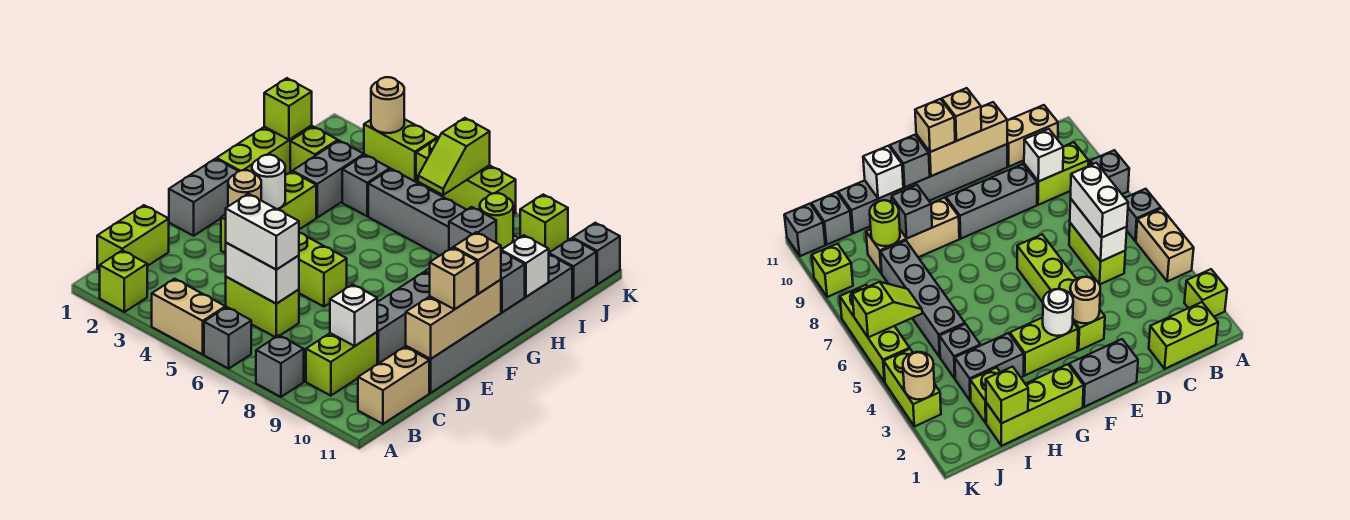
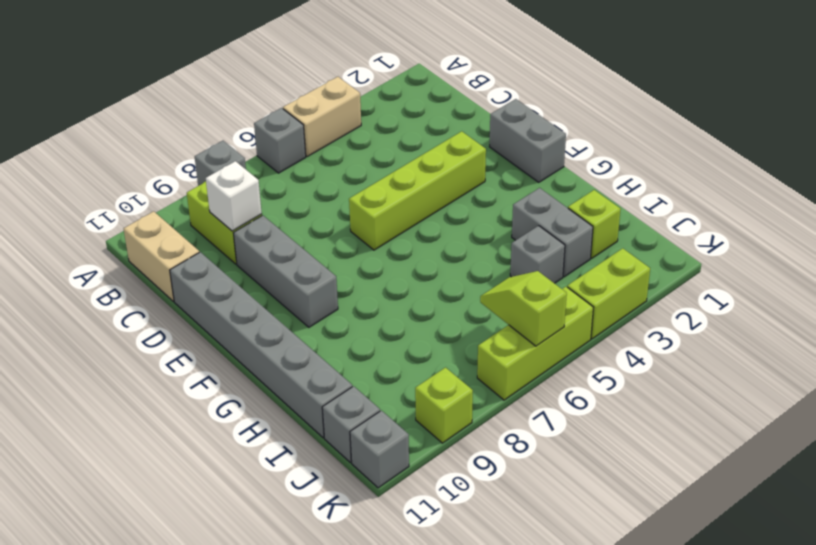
none -> lime brick A2 level 1
none -> lime brick B1:C1 level 1
none -> lime brick C5:C6 level 1
none -> lime brick F3:G3 level 1

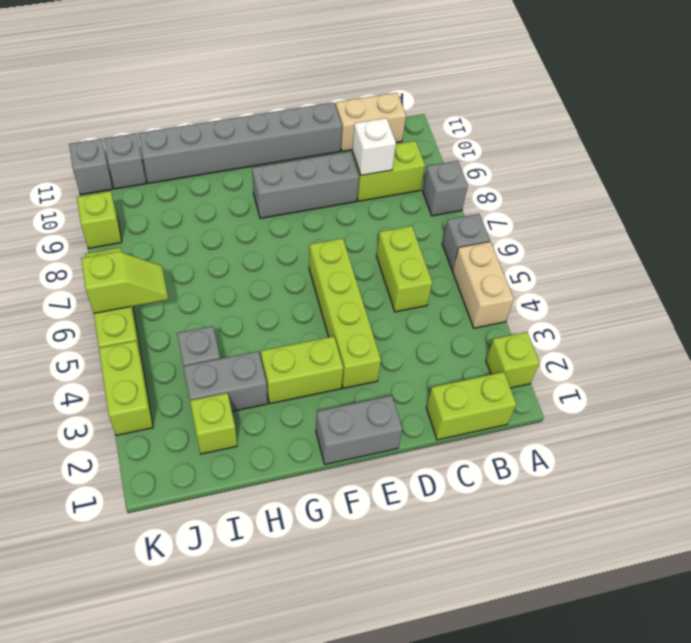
none -> lime brick G1:I1 level 1
none -> tan brick G9:I9 level 1
none -> grey brick I5:I8 level 1
none -> white brick C5:C6 level 2

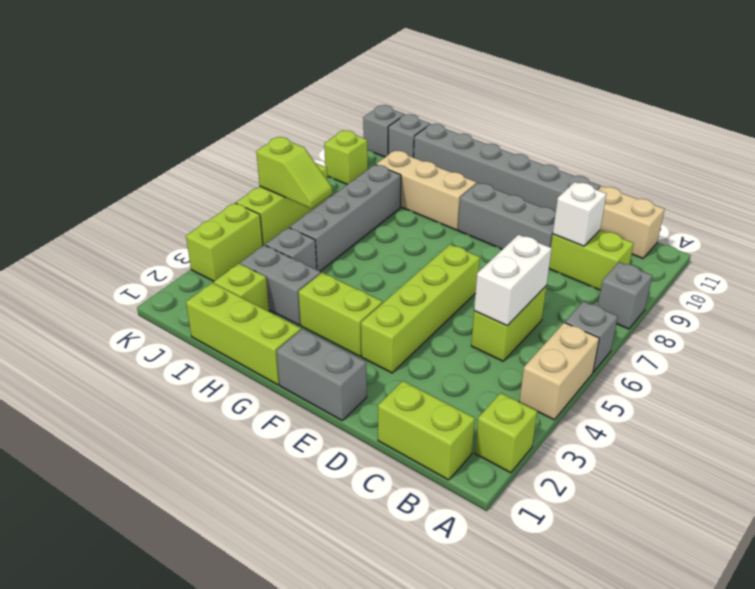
none -> tan brick D11:F11 level 2
none -> tan round brick E3 level 2
none -> white round brick F3 level 2
none -> grey brick G11 level 2

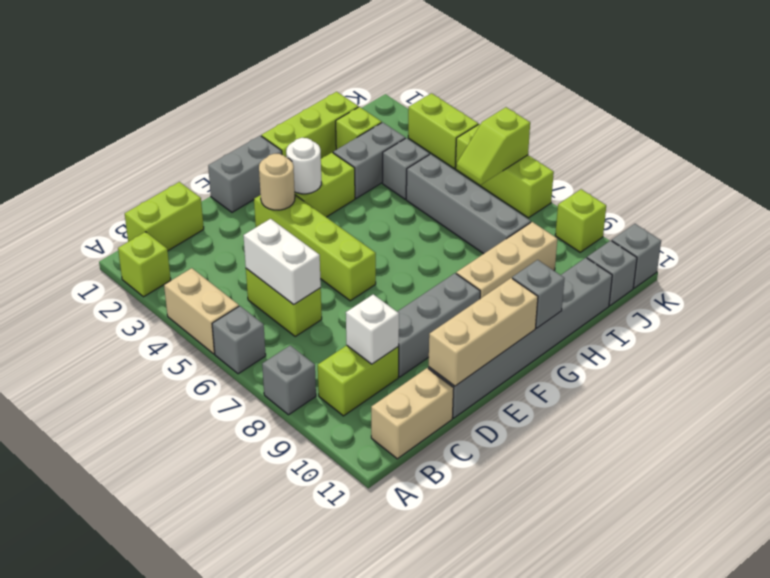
none -> grey brick H9 level 2
none -> white brick H11 level 2
none -> lime brick I1 level 2
none -> lime round brick I9 level 2

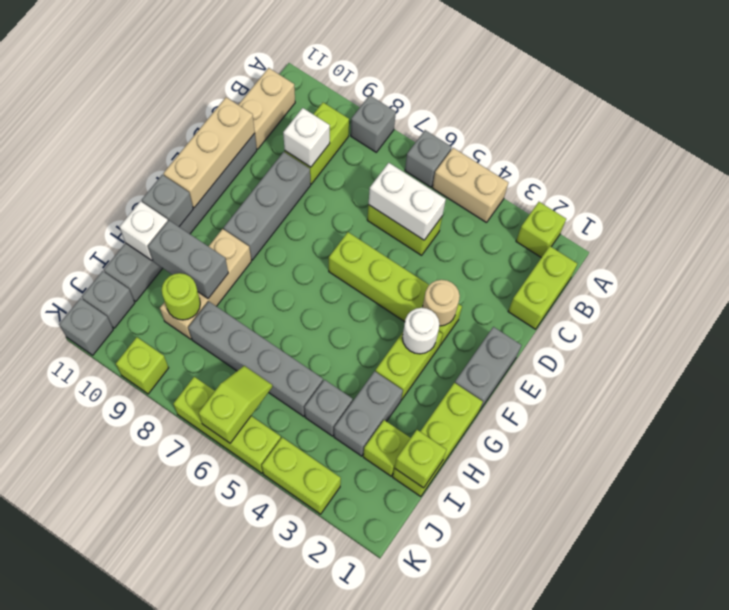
grey brick H9:H10 level 2 -> grey brick H9 level 2
none -> tan round brick K3 level 2
none -> white brick C5:C6 level 3
none -> tan brick E11 level 3
none -> tan brick F11 level 3

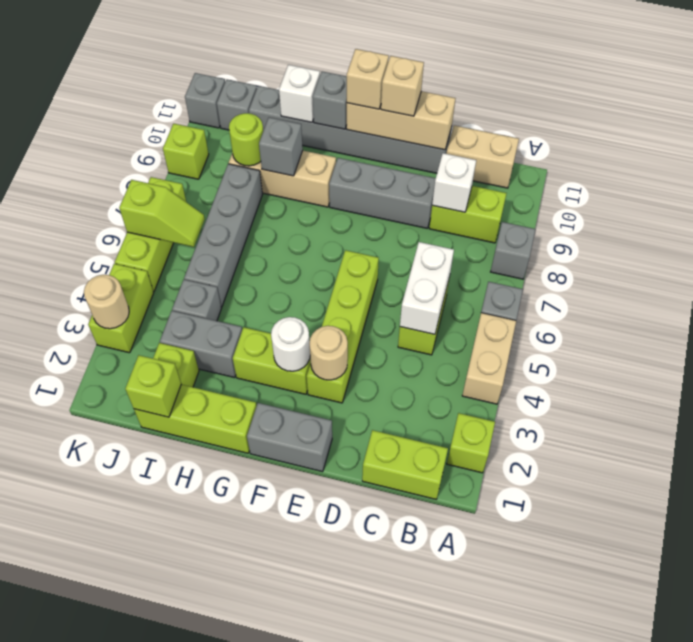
none -> white brick C5:C6 level 3

